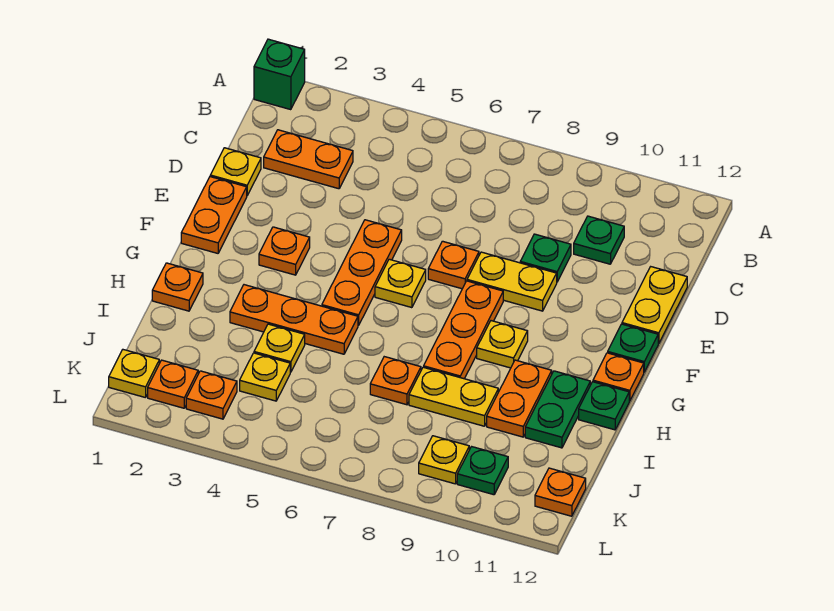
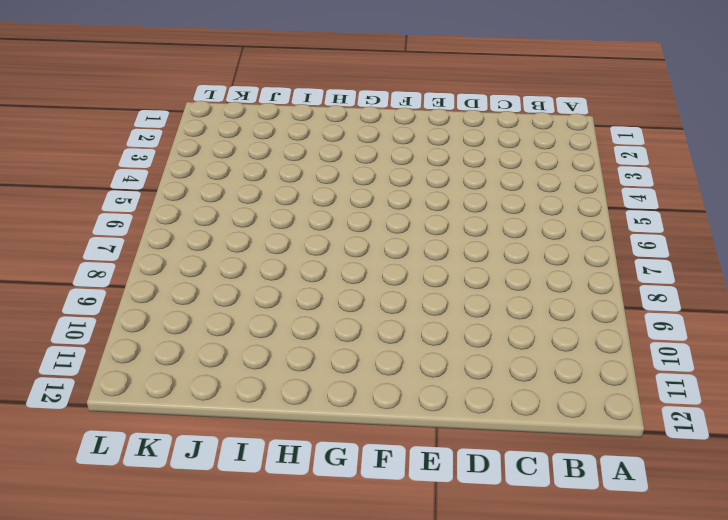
none -> green brick A1 level 1
none -> orange plate C2:C3 level 1
none -> green plate C10 level 1
none -> yellow plate D1 level 1

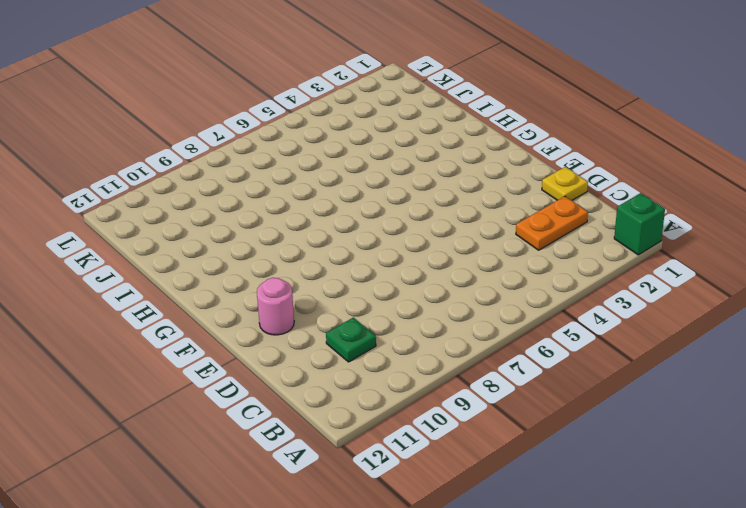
pink round brick E11 level 1 -> none
none -> green plate D9 level 1
none -> yellow plate D12:E12 level 1
none -> orange plate E1:F1 level 1
none -> orange plate E5:G5 level 1

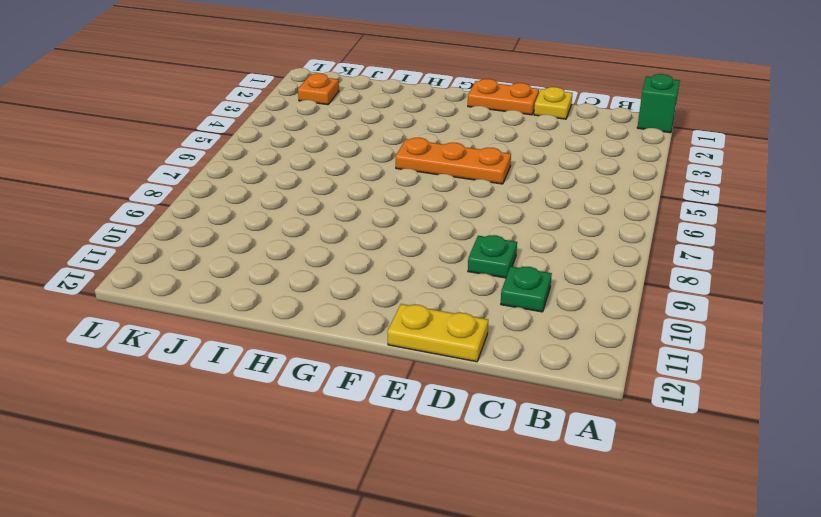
none -> orange plate C2:C3 level 1
none -> orange plate E7 level 1
none -> yellow plate E8:E9 level 1
none -> orange plate F3 level 1

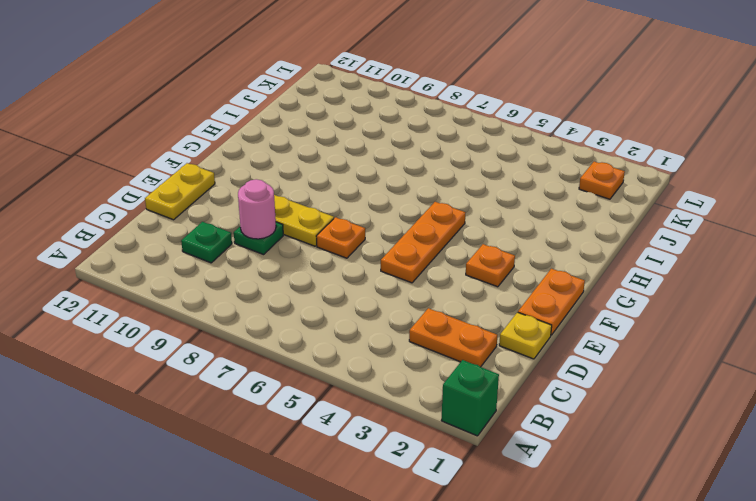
pink round brick D9 level 2 -> none
none -> yellow plate F6 level 1
none -> orange plate F8:H8 level 1
none -> green plate F12 level 1
none -> yellow plate G9 level 1

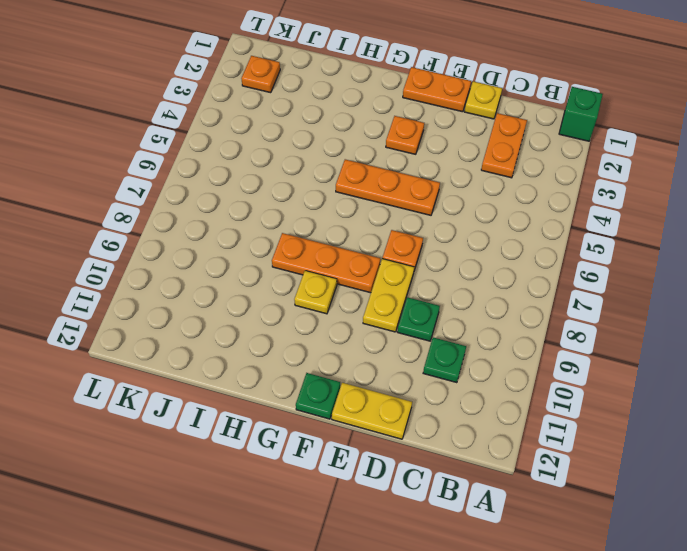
none -> yellow plate F6 level 1
none -> orange plate G12 level 1
none -> orange plate H1 level 1
none -> orange plate H3:H5 level 1

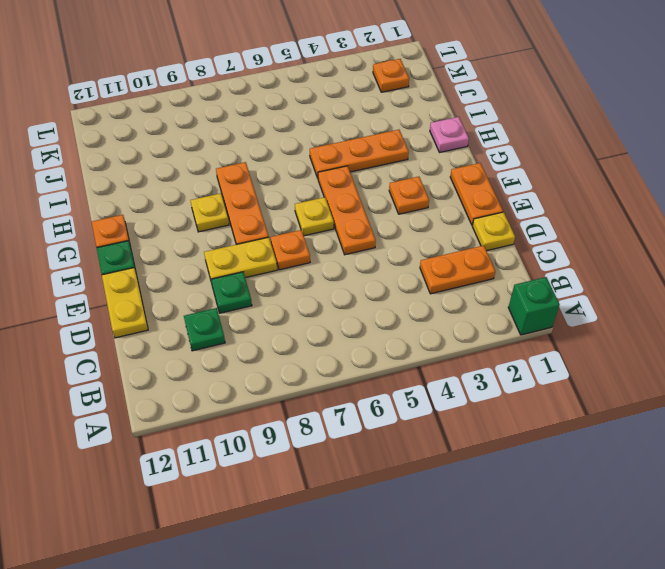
pink plate H1 level 1 -> orange plate H1 level 1
none -> orange plate H10:I10 level 1
none -> green plate H11:I11 level 1
none -> green plate H12 level 1
none -> yellow plate I4 level 1

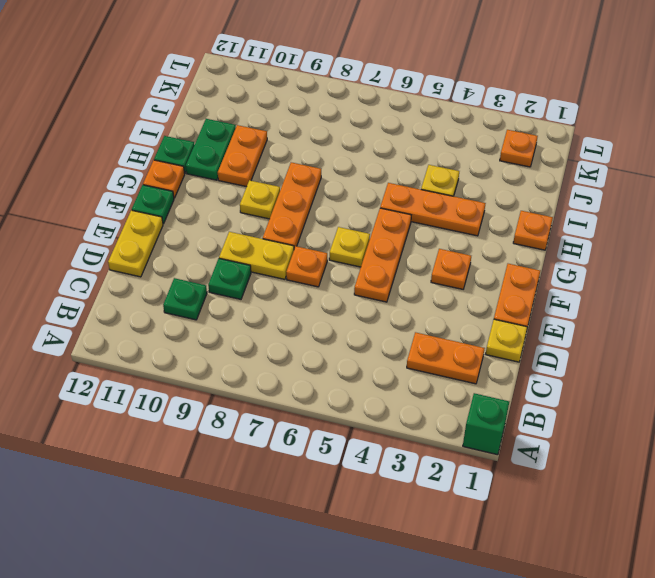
none -> orange plate I7 level 1
none -> yellow plate I8:I9 level 1
none -> yellow plate J4 level 1
none -> yellow plate K1 level 1

